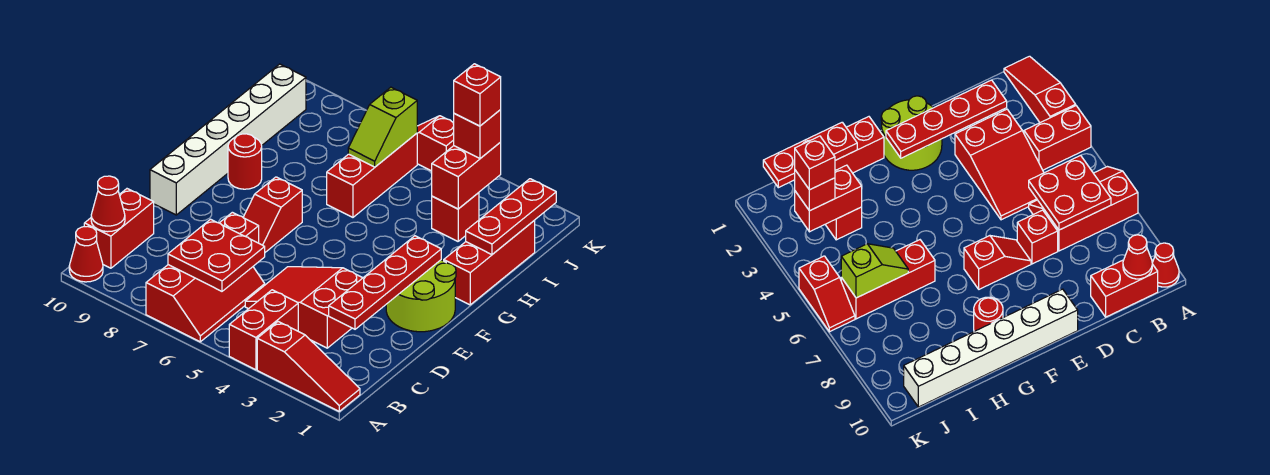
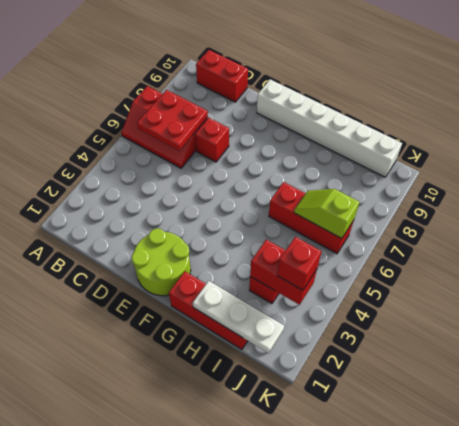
white plate H1:J1 level 2 -> red plate H1:J1 level 2
none -> red slope A1:A3 level 1 top 3
none -> red brick A4:B4 level 1
none -> red cone A10 level 1

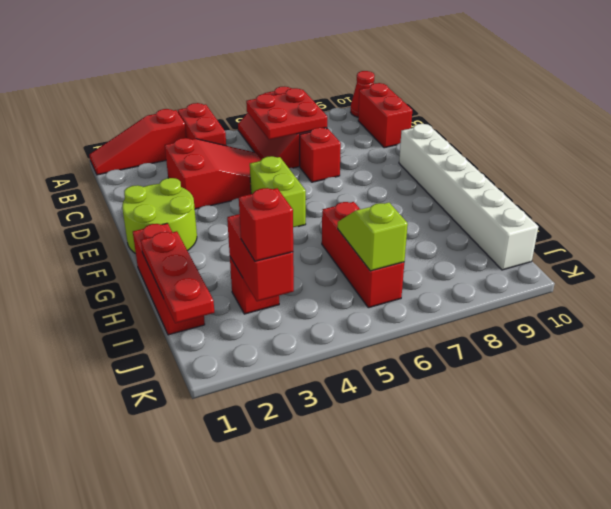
lime brick E5:F5 level 1 -> none
none -> red slope E7:F7 level 1 top F
none -> red round brick G9 level 1
none -> red slope K5:K6 level 1 top 5

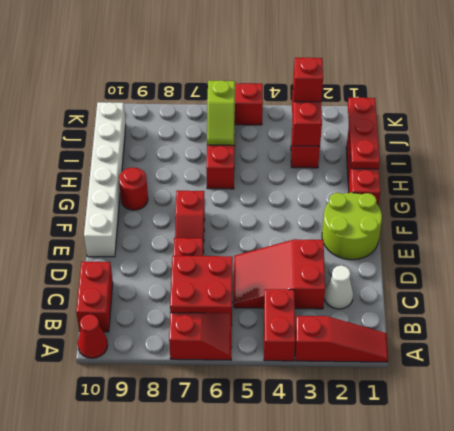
white cone C2 level 1 -> none
none -> red cone B10 level 2
none -> red plate C2:F2 level 2
none -> red brick J3 level 4

